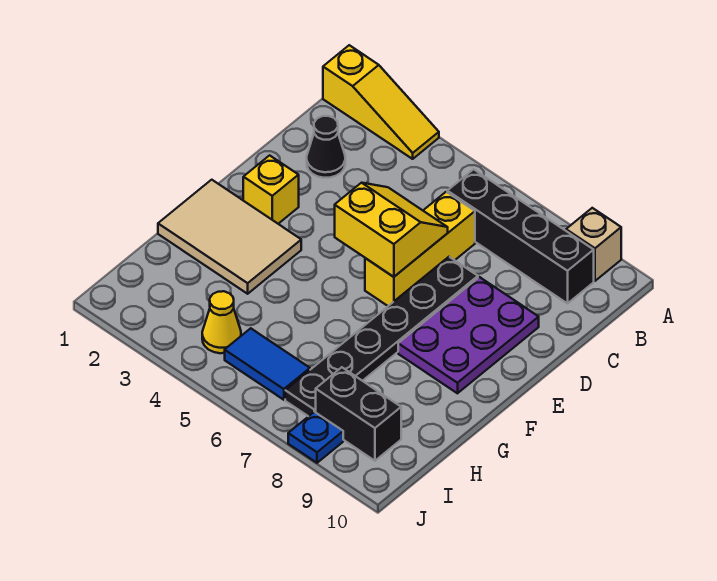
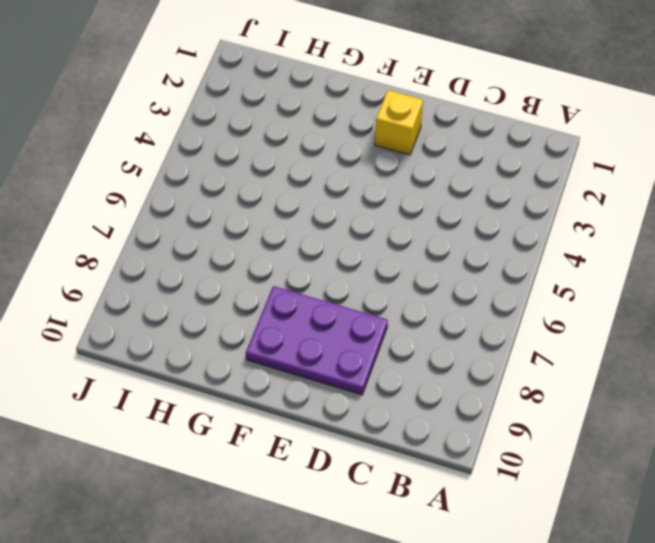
none -> yellow slope A1:A3 level 1 top 1
none -> tan brick A9 level 1
none -> black brick B6:B9 level 1

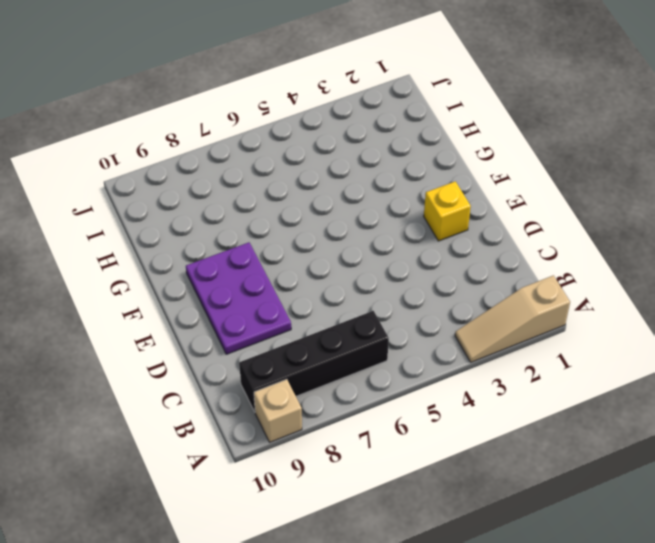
tan slope A1:A3 level 1 top 1 -> yellow slope A1:A3 level 1 top 1
none -> black cone C2 level 1
none -> yellow brick C6:E6 level 1
none -> black plate D7:I7 level 1

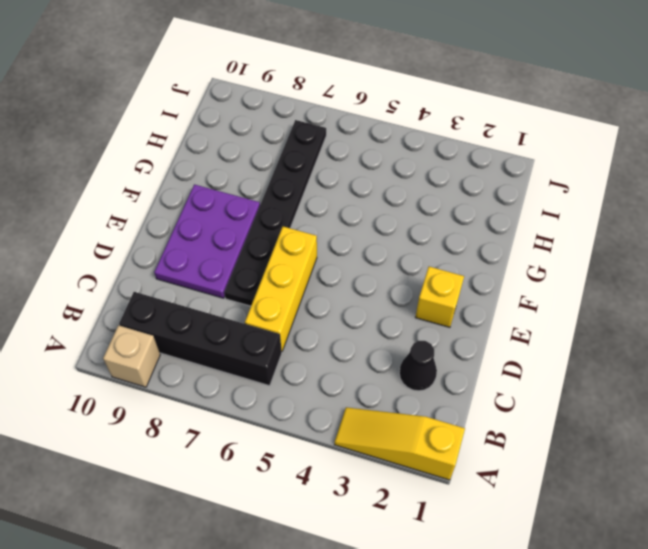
none -> tan tile F1:G3 level 1
none -> yellow cone I4 level 1
none -> blue tile I5:I6 level 1

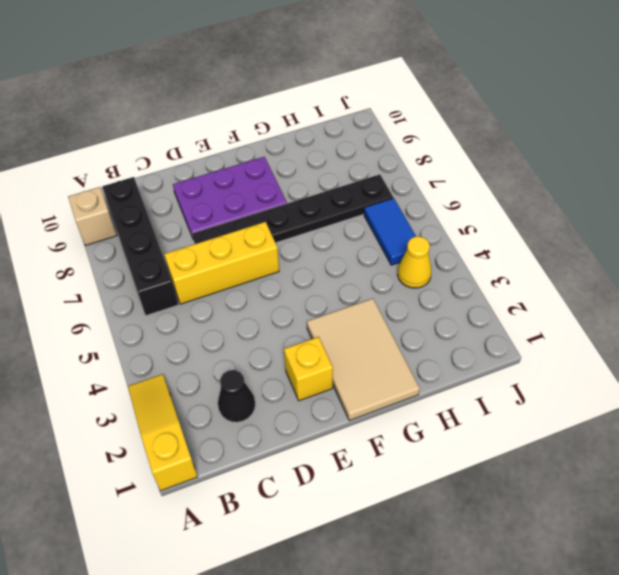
none -> black brick I8:I9 level 1
none -> blue plate J8 level 1
none -> yellow slope D5:E6 level 2 top E

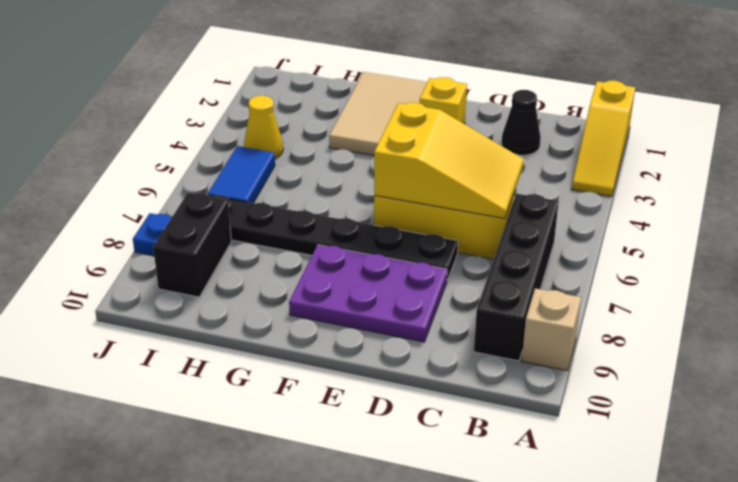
yellow slope C5:E6 level 2 top E -> yellow slope D5:E6 level 2 top E

